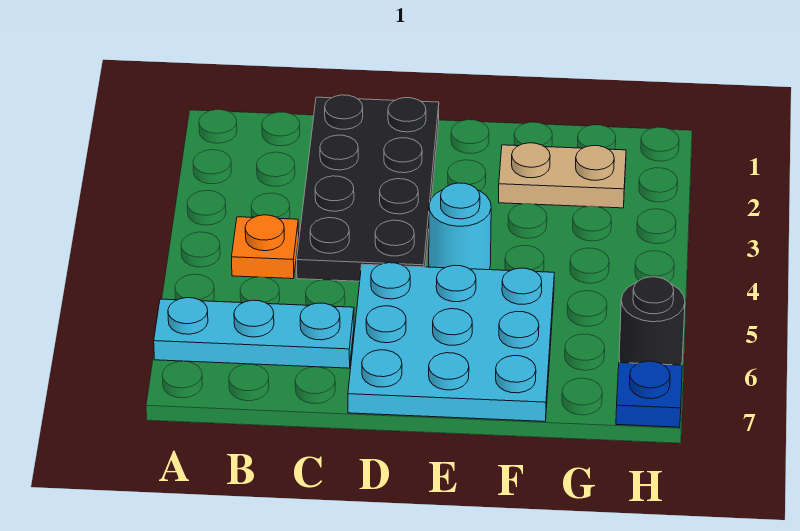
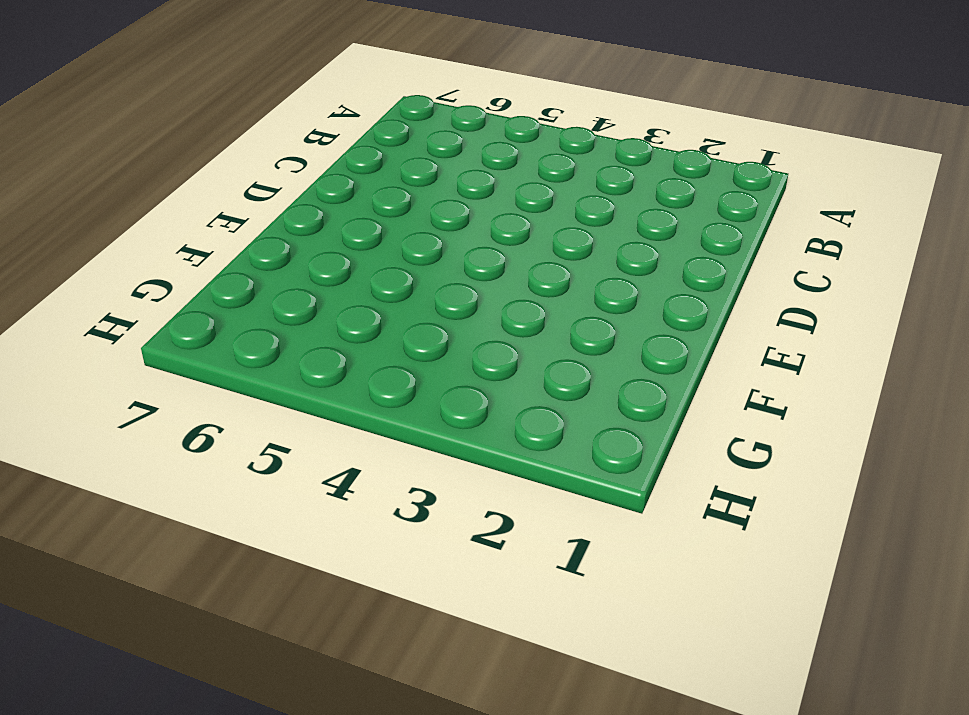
none -> cyan plate A6:C6 level 1
none -> orange plate B4 level 1

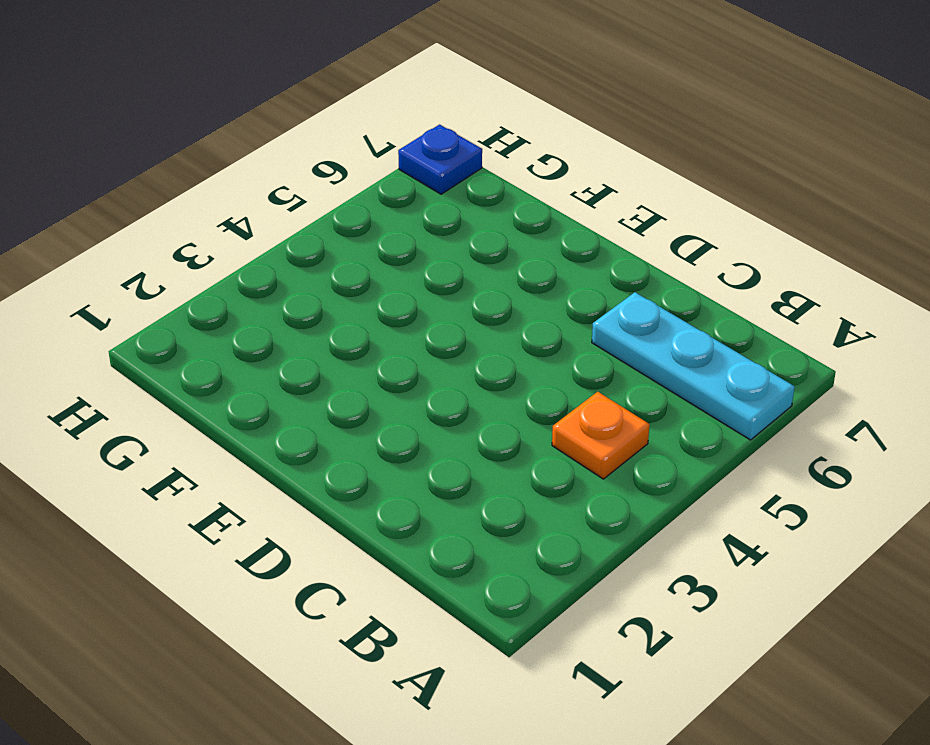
none -> black plate C1:D4 level 1
none -> cyan plate D5:F7 level 1

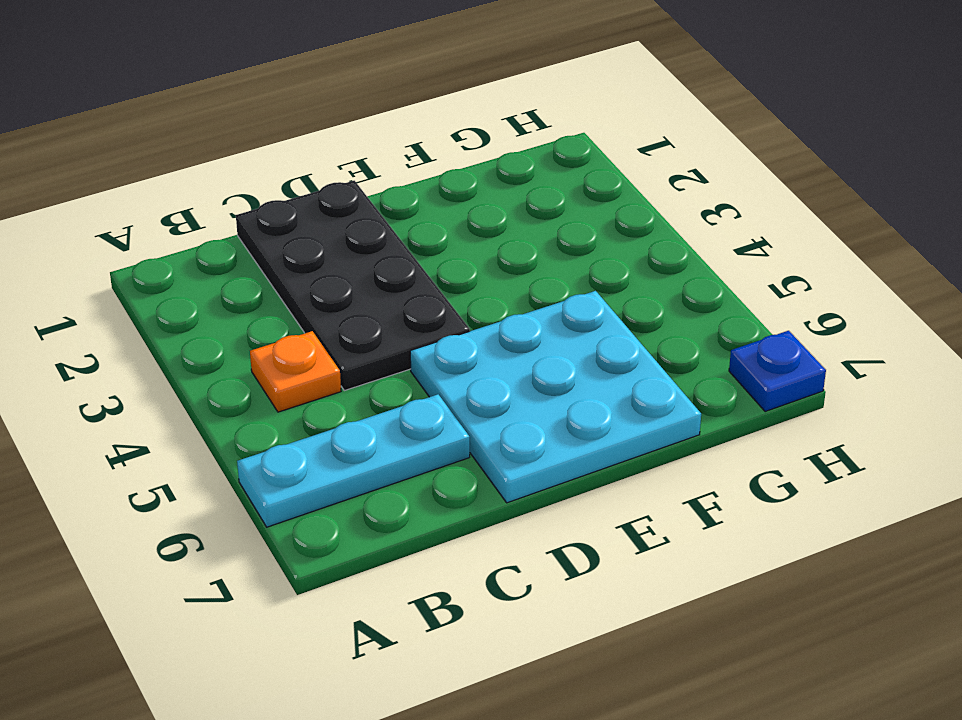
none -> cyan round brick E4 level 1
none -> tan plate F2:G2 level 1

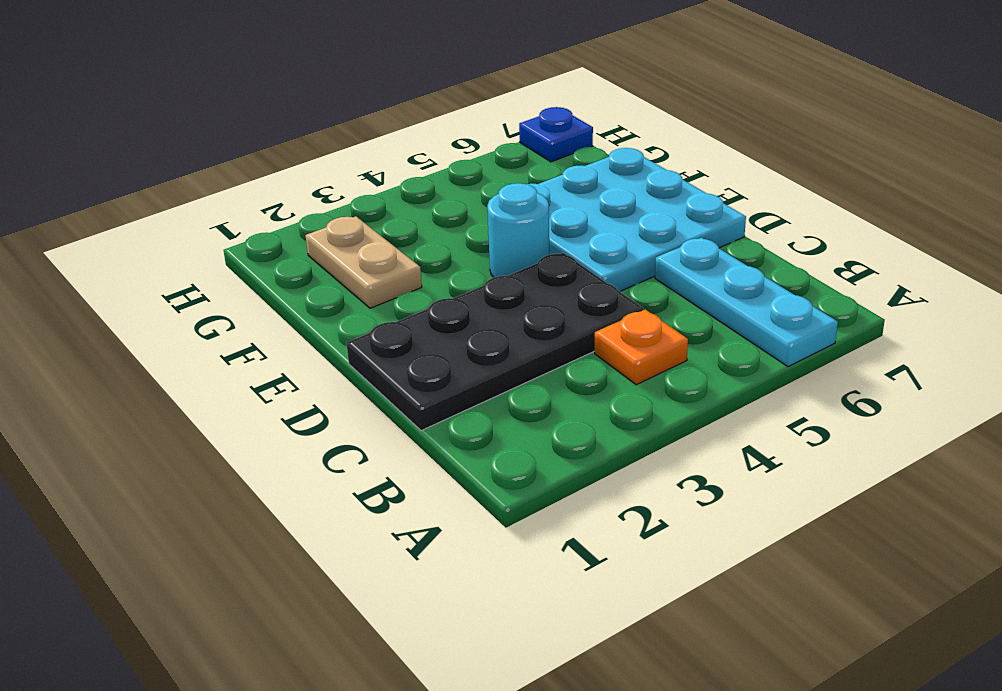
none -> black round brick H6 level 1

